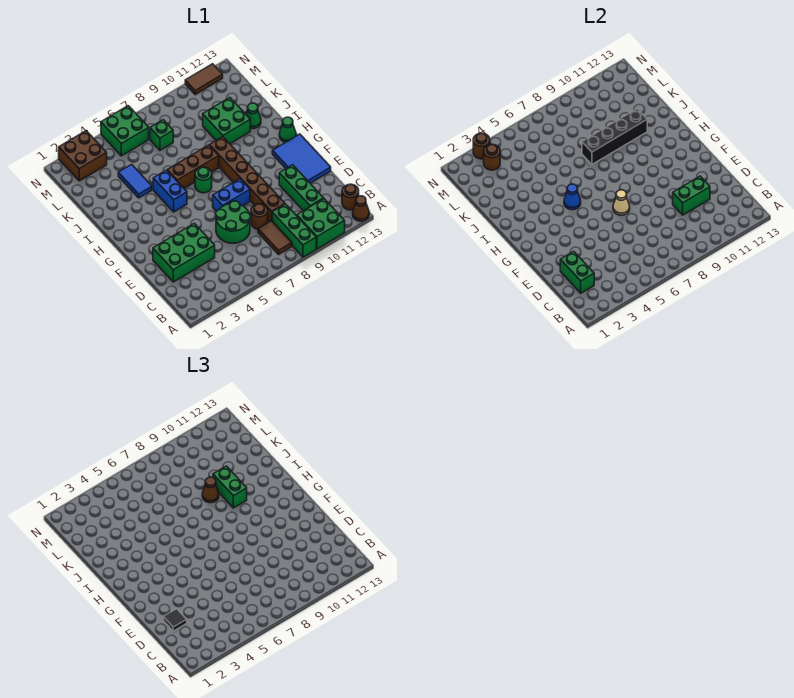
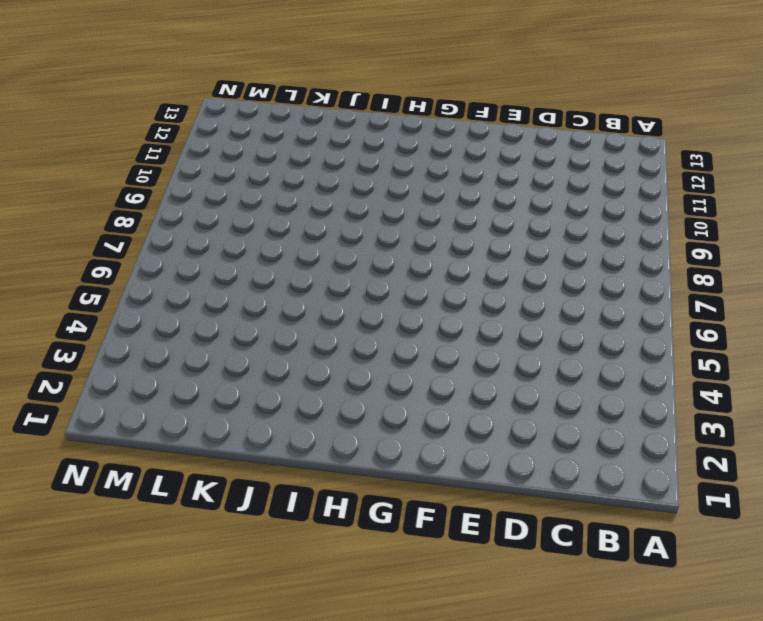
none -> green brick A9:C9 level 1
none -> green brick A10:B11 level 1
none -> brown cone A13 level 1
none -> brown tile B8:C8 level 1

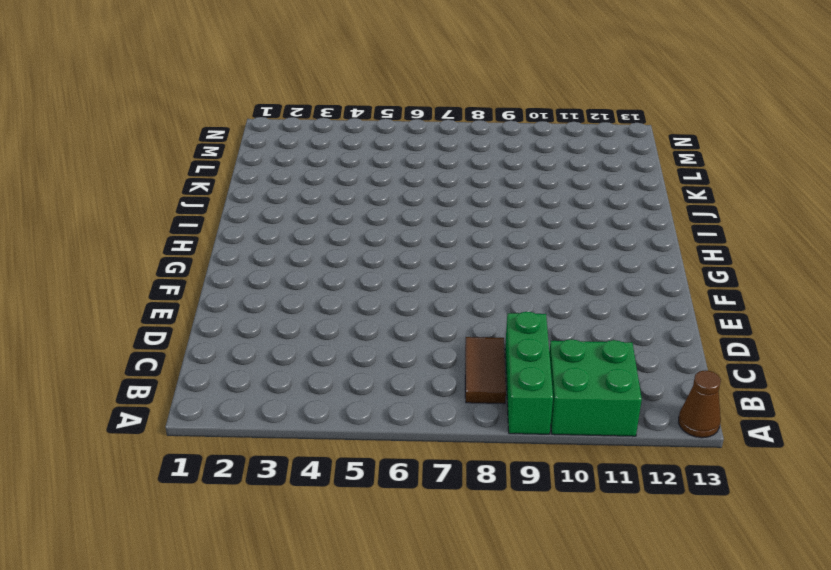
none -> brown round brick B13 level 1
none -> green brick C11:E11 level 1
none -> green brick D2:E4 level 1
none -> green round brick D6:E7 level 1

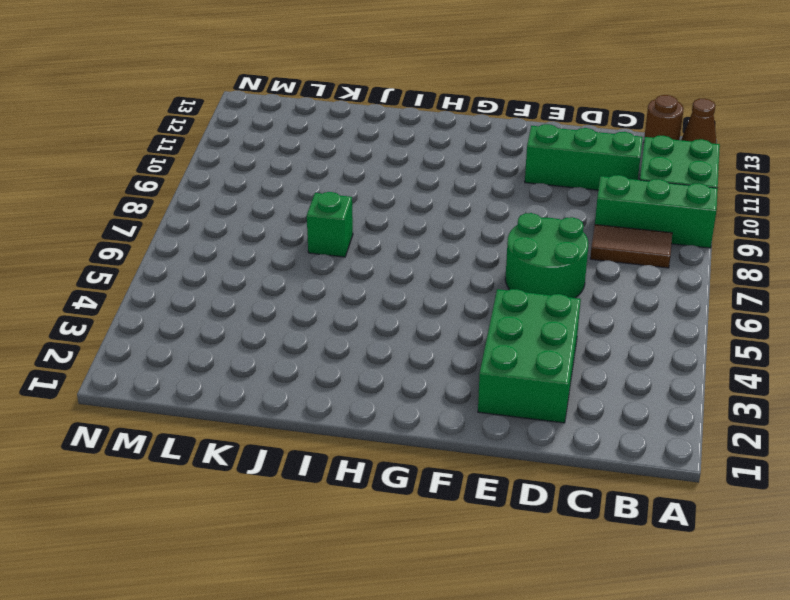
green brick J7 level 1 -> green brick L7 level 1
none -> brown round brick D8 level 1
none -> brown brick D9:I9 level 1
none -> blue tile E12:G13 level 1
none -> blue brick F7:F8 level 1

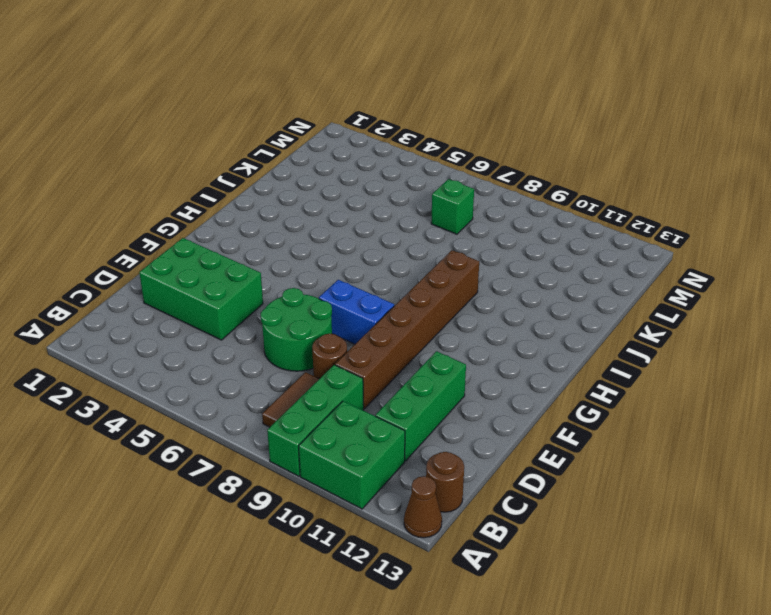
none -> blue tile E12:G13 level 1
none -> blue brick H5:I5 level 1
none -> green round brick H7 level 1
none -> green cone H13 level 1

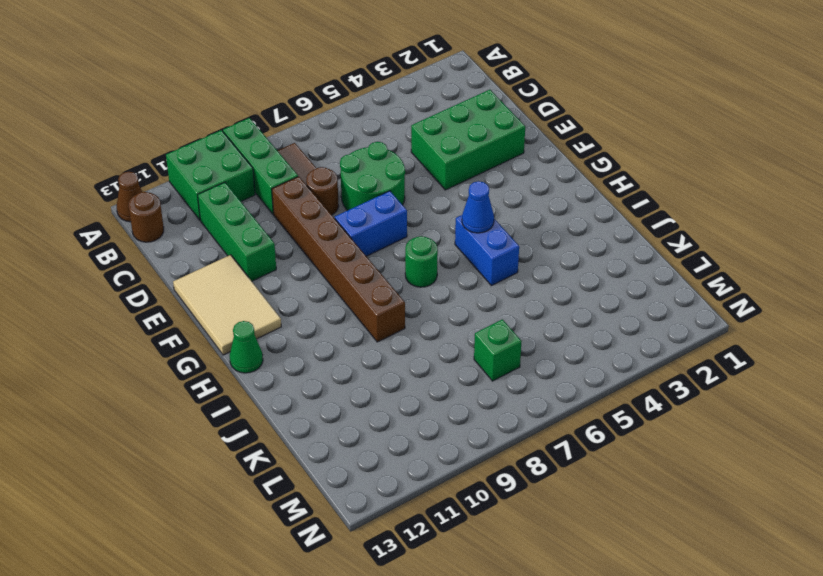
tan tile E12:G13 level 1 -> blue tile E12:G13 level 1
none -> brown brick I6:I8 level 1
none -> blue tile J4:K4 level 1
none -> green brick J10:K11 level 1
none -> green cone J12 level 1

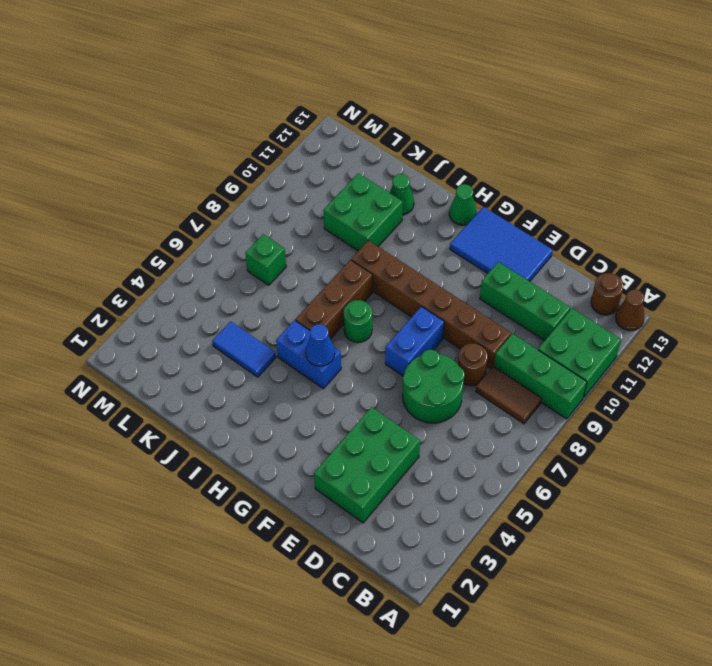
none -> brown brick M2:N3 level 1
none -> green brick M5:N6 level 1
none -> brown tile N11:N12 level 1
none -> green brick C2:D2 level 2

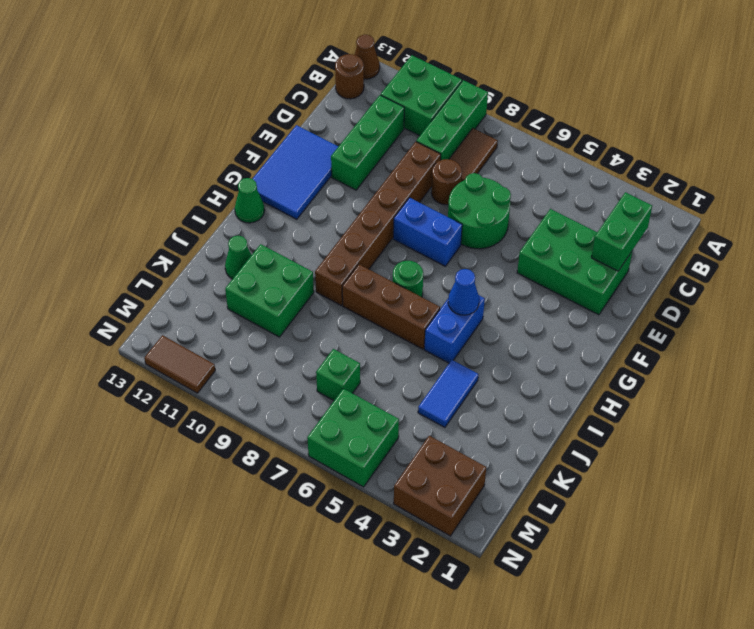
none -> green brick D10:D11 level 2
none -> tan cone F7 level 2
none -> black brick J8:J11 level 2
none -> brown round brick M3 level 2

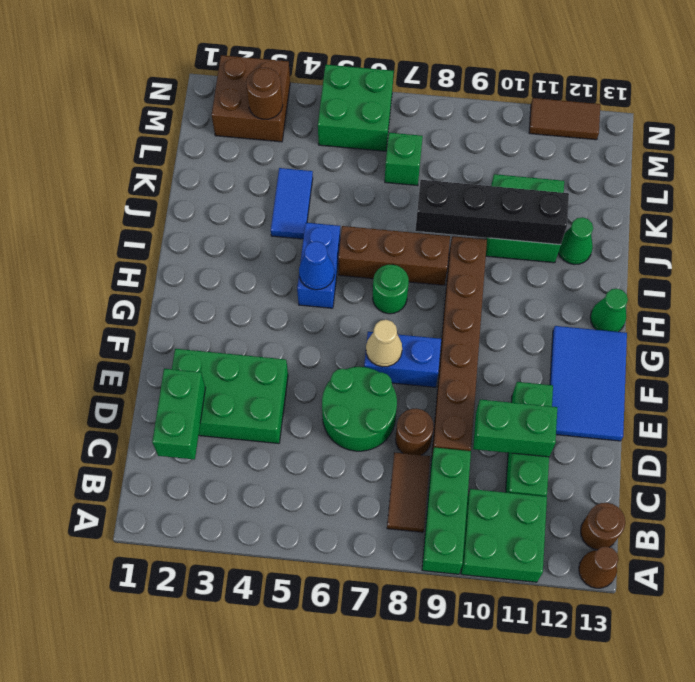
none -> brown round brick N3 level 2
none -> black tile D2 level 3
none -> green brick I10:J10 level 3
none -> brown cone J9 level 3

